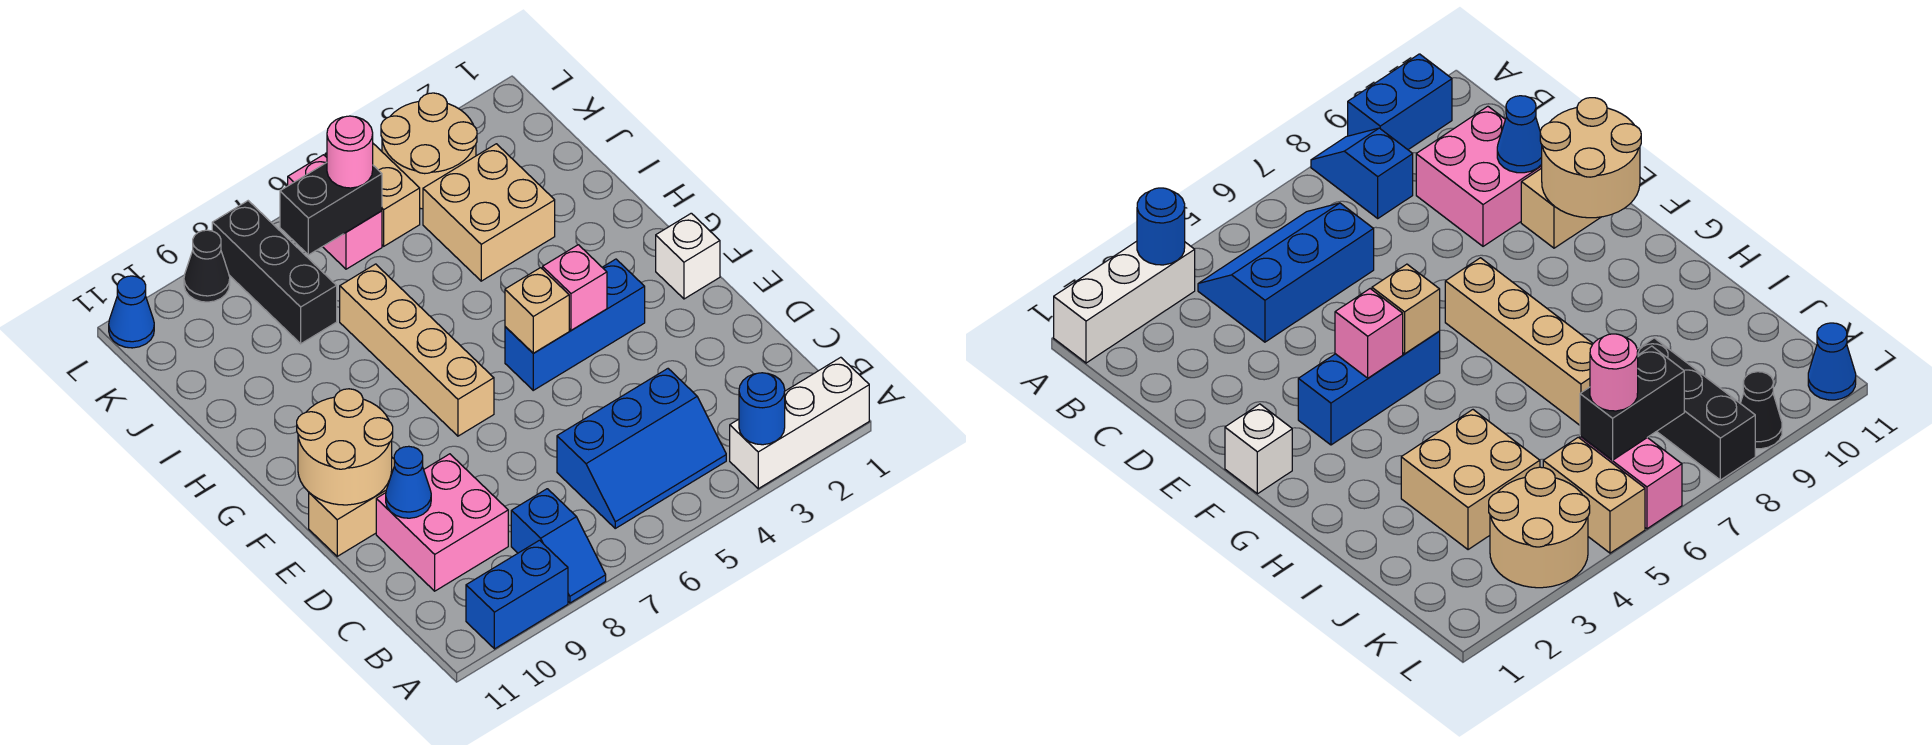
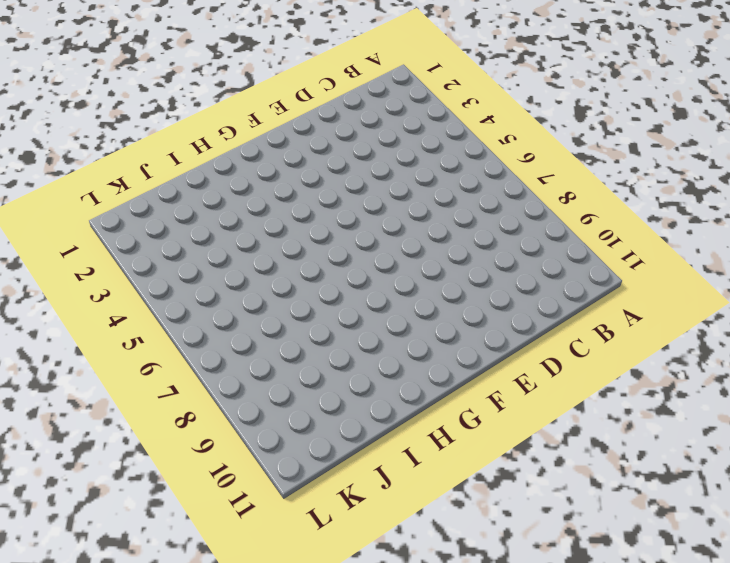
none -> white brick A1:A3 level 1
none -> blue slope A8:B8 level 1 top B
none -> blue brick A9:A10 level 1

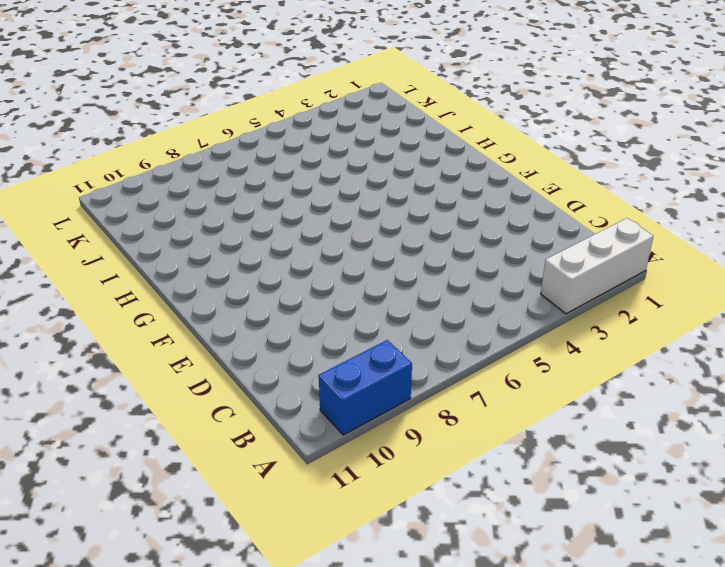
none -> blue slope A8:B8 level 1 top B
none -> blue slope B4:C6 level 1 top C
none -> pink brick C9:D10 level 1

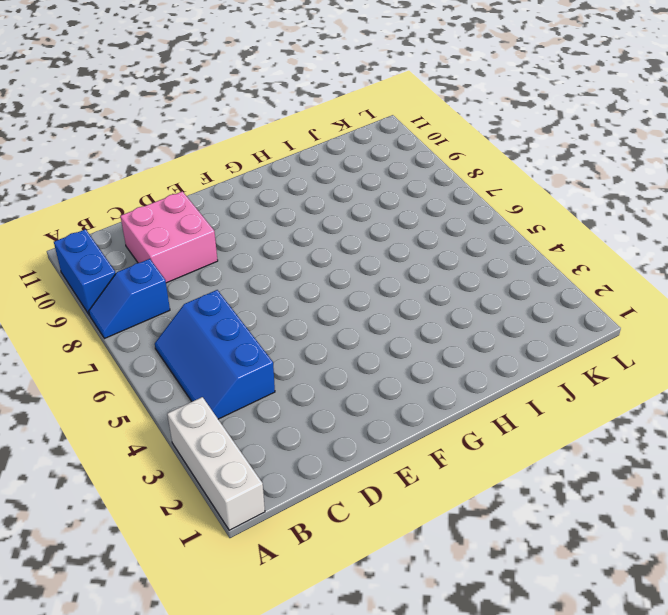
none -> tan brick E10:E11 level 1
none -> white brick F1 level 1
none -> blue brick F3:F5 level 1

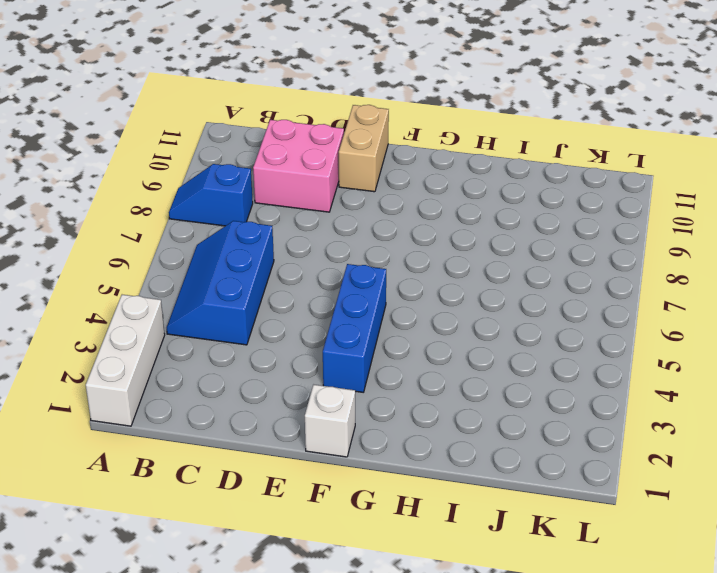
none -> blue brick A9:A10 level 1
none -> tan brick F7:I7 level 1
none -> tan brick I3:J4 level 1

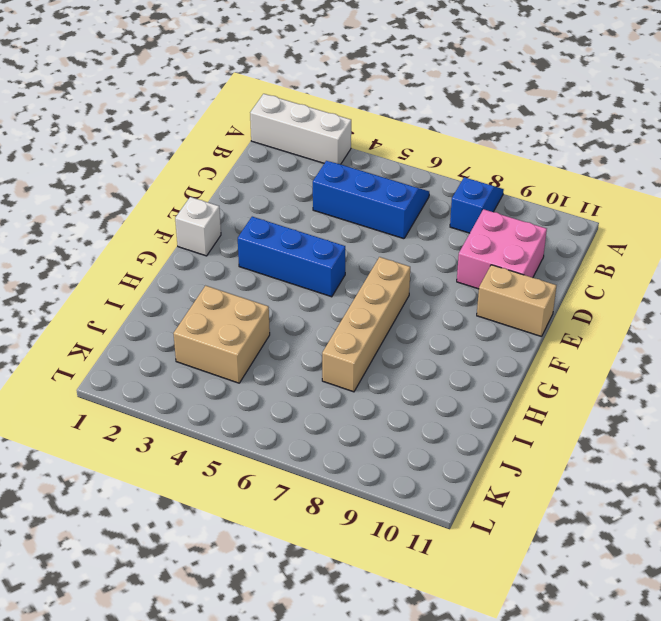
none -> blue brick A9:A10 level 1
none -> black brick J8:L8 level 1
none -> tan round brick K3:L4 level 1

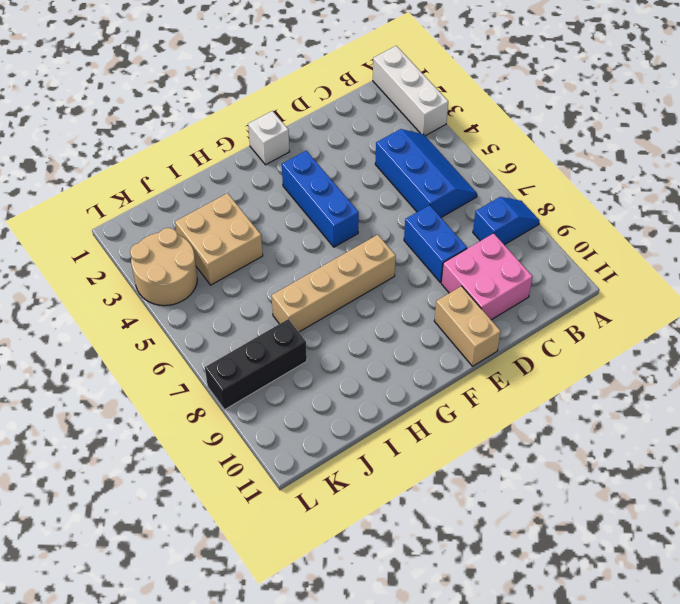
blue brick D7:D8 level 1 -> blue brick A9:A10 level 1
none -> tan brick K5:L5 level 1
none -> pink brick K6:L6 level 1
none -> black cone L9 level 1

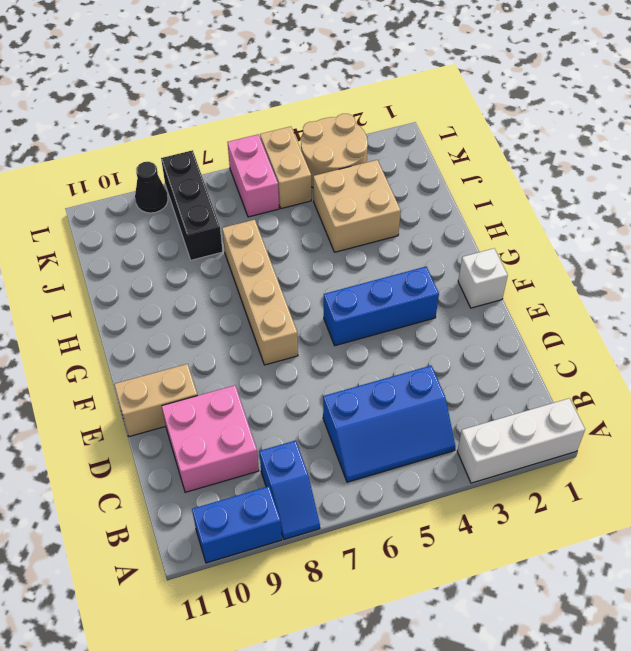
none -> blue cone L11 level 1
none -> blue round brick A3 level 2
none -> blue cone D10 level 2

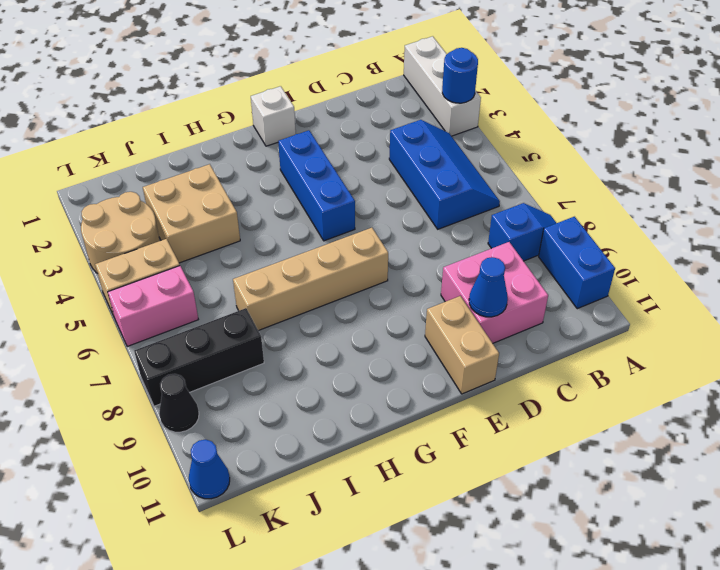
none -> tan round brick E10:F11 level 2
none -> pink brick F4 level 2
none -> tan brick F5 level 2

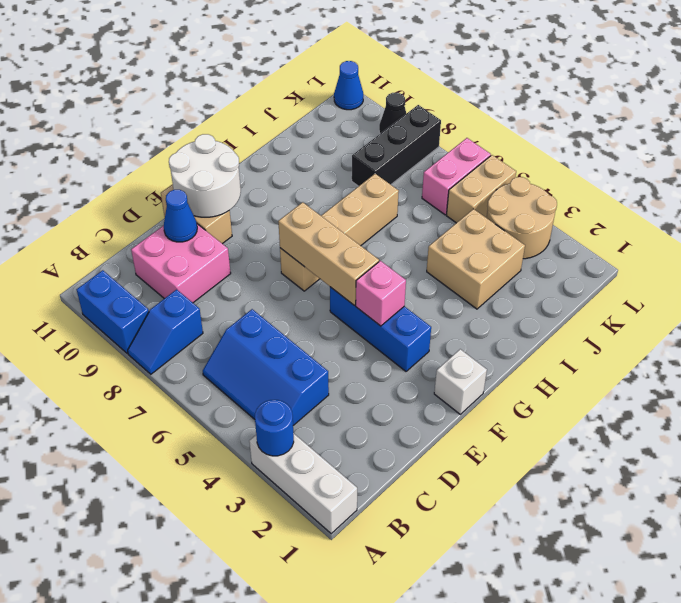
white round brick E10:F11 level 2 -> tan round brick E10:F11 level 2
tan brick F5:F7 level 2 -> tan brick F5 level 2
none -> black brick K6:K7 level 2
none -> pink round brick K6 level 3

